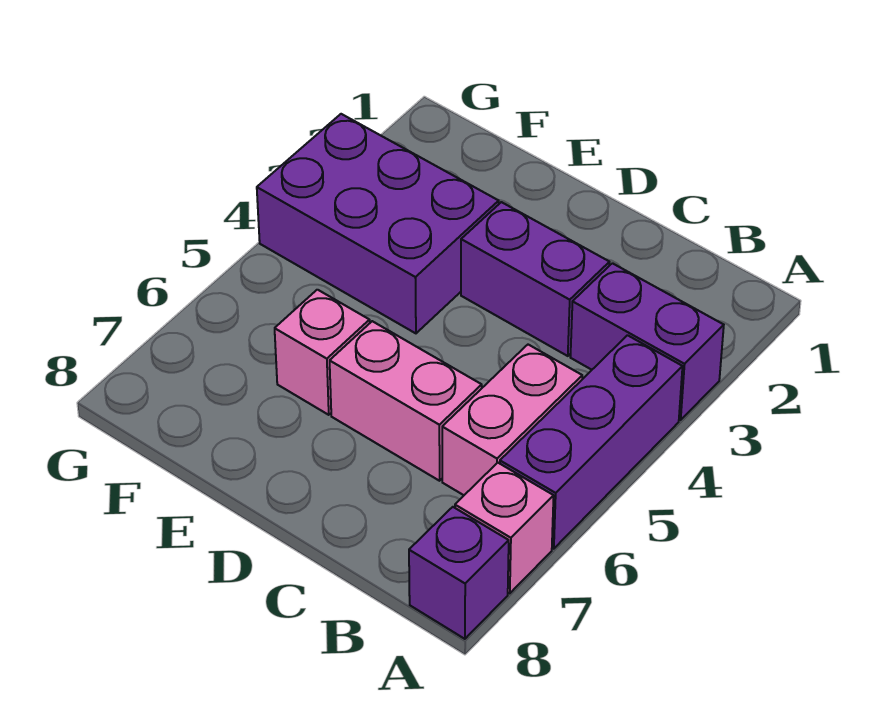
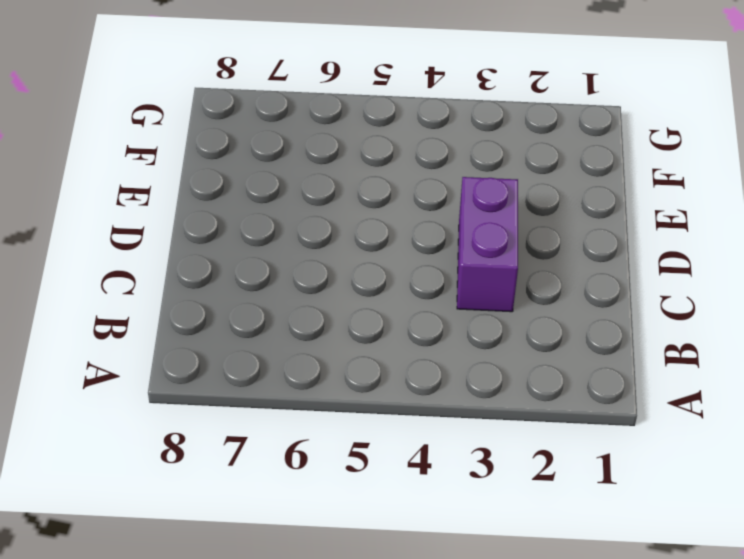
none -> purple brick A3:B3 level 1
none -> purple brick A4:A6 level 1

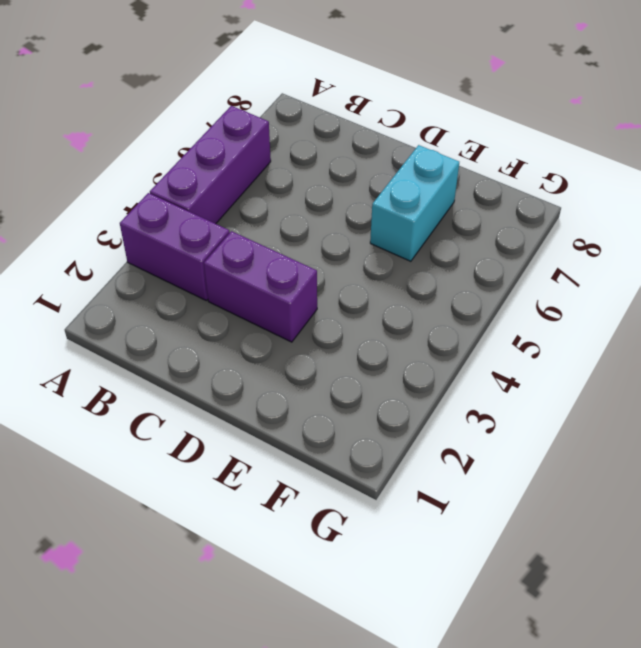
cyan brick E6:E7 level 1 -> pink brick E6 level 1
none -> pink brick A7 level 1
none -> purple brick A8 level 1

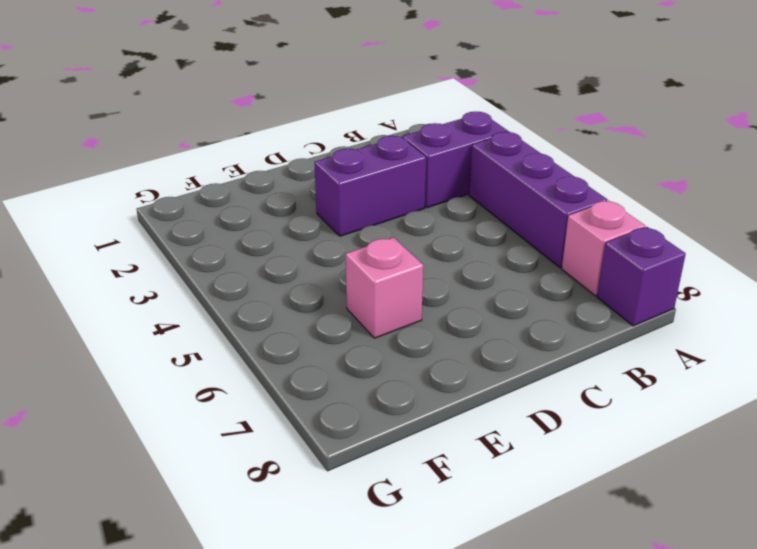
none -> pink brick B5:B6 level 1
none -> pink brick C6:D6 level 1

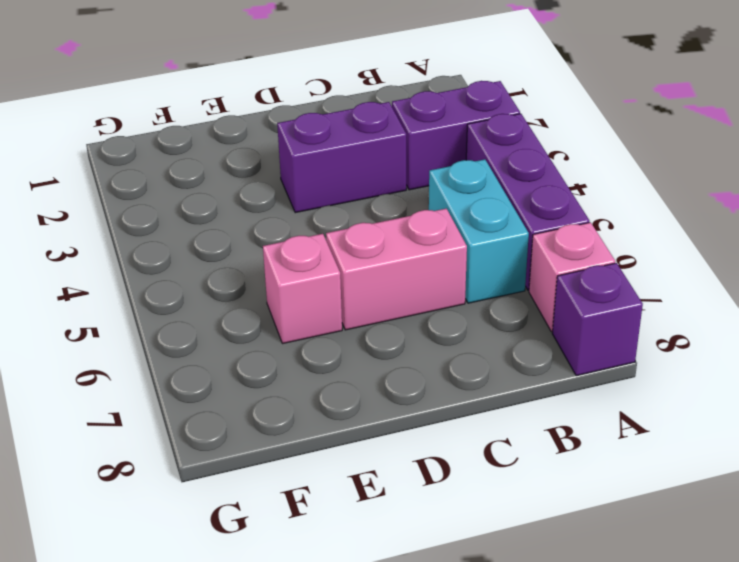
cyan brick B5:B6 level 1 -> pink brick B5:B6 level 1
none -> purple brick E3:G4 level 1

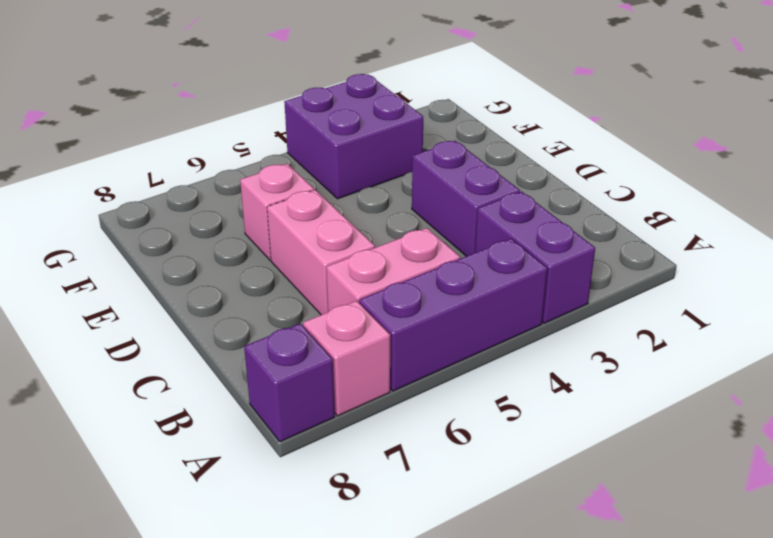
purple brick F3:G4 level 1 -> purple brick E3:G4 level 1

